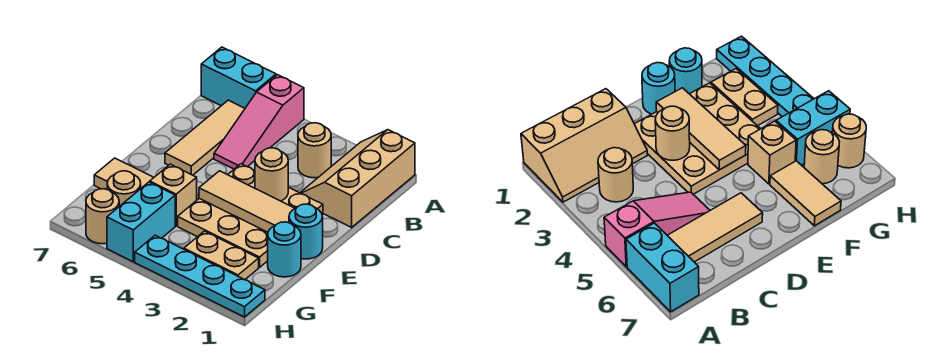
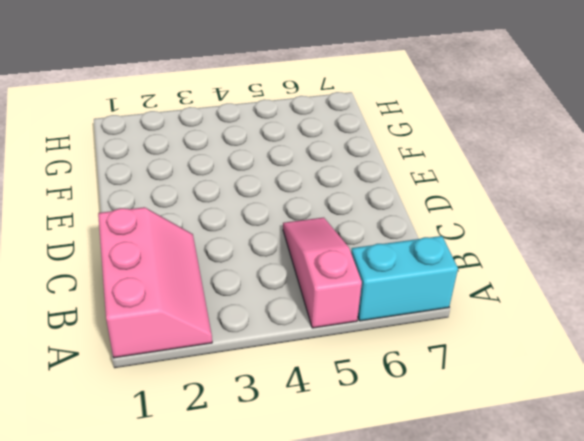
pink slope A1:C2 level 1 top 1 -> tan slope A1:C2 level 1 top 1
none -> tan round brick B3 level 1
none -> tan tile B6:D6 level 1
none -> tan plate D2:F4 level 1

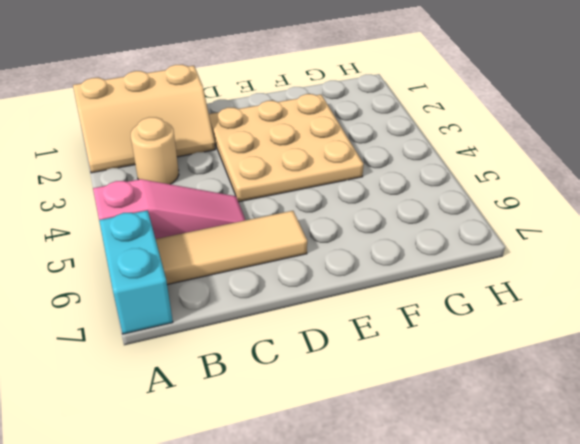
none -> cyan round brick E1 level 1
none -> cyan round brick F1 level 1
none -> tan brick F5 level 1

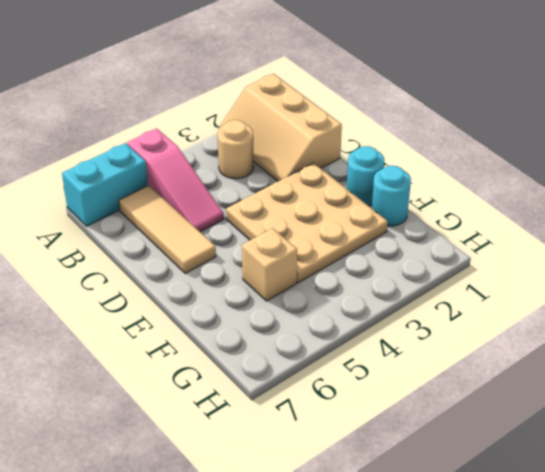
none -> tan tile F6:F7 level 1
none -> tan plate G2:G3 level 1
none -> cyan brick G5:H5 level 1

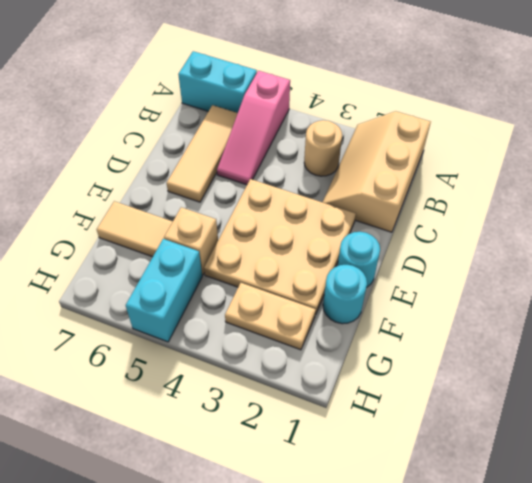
none -> tan round brick G6 level 1
none -> cyan plate H1:H4 level 1
none -> tan round brick H6 level 1

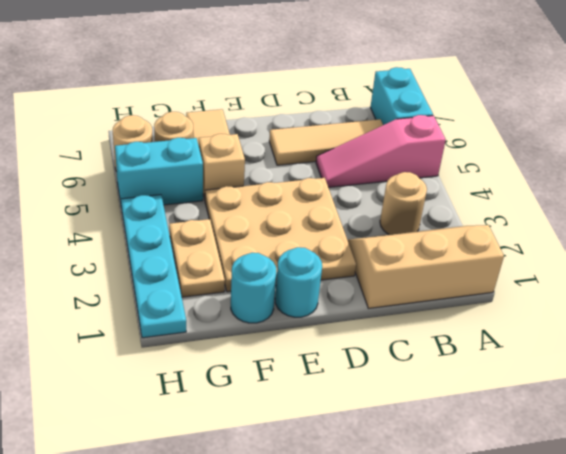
none -> tan round brick D3 level 2
none -> tan tile E2:E4 level 2

